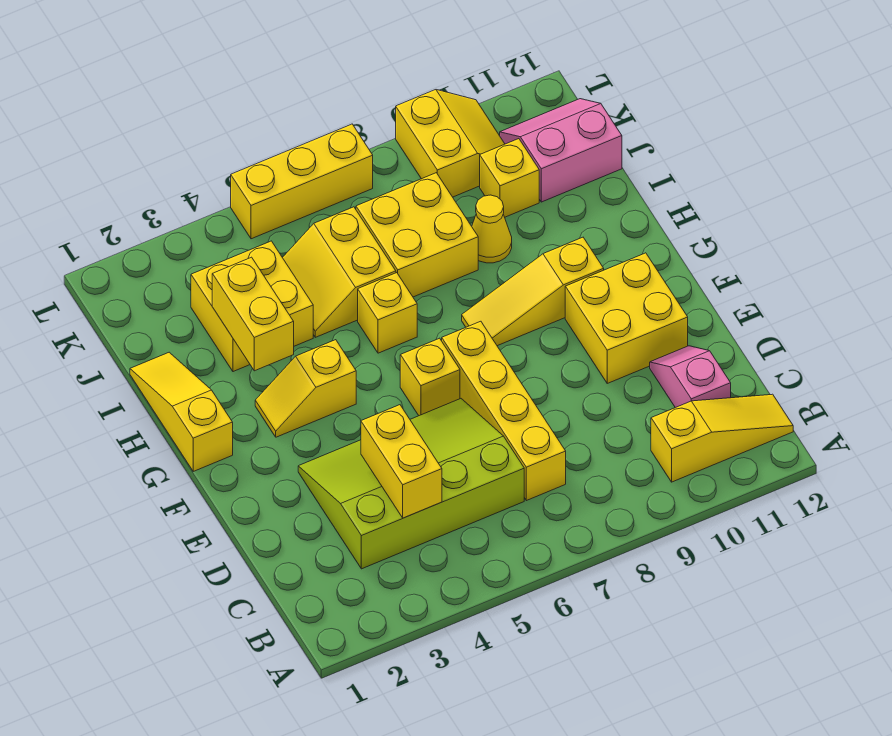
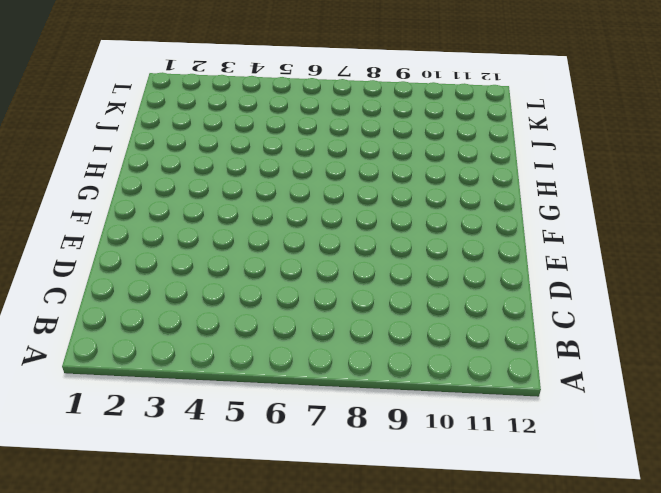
none -> yellow slope B10:B12 level 1 top 10
none -> lime slope C3:E6 level 1 top C
none -> yellow brick C7:F7 level 1

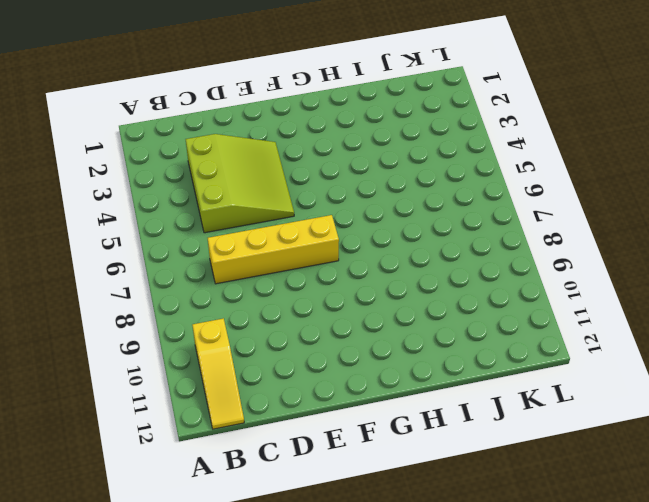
lime slope C3:E5 level 1 top C -> lime slope C3:E6 level 1 top C
none -> pink slope C11:D11 level 1 top C
none -> yellow brick E10:F11 level 1
none -> yellow brick F6 level 1

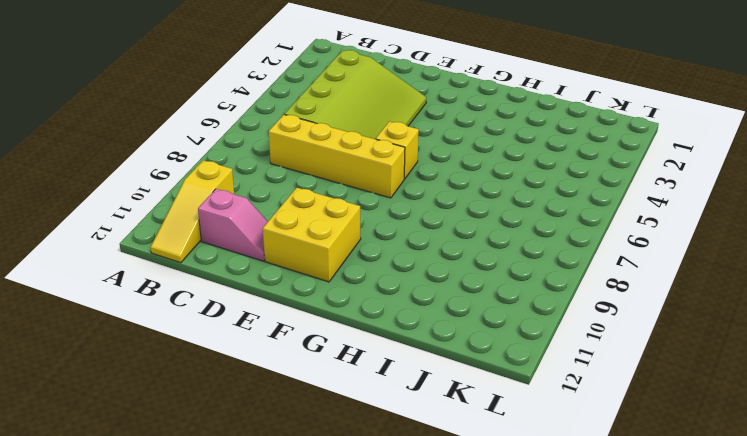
none -> yellow slope G1:I1 level 1 top G
none -> yellow slope G3:G4 level 1 top 4
none -> yellow slope G8:G10 level 1 top 10

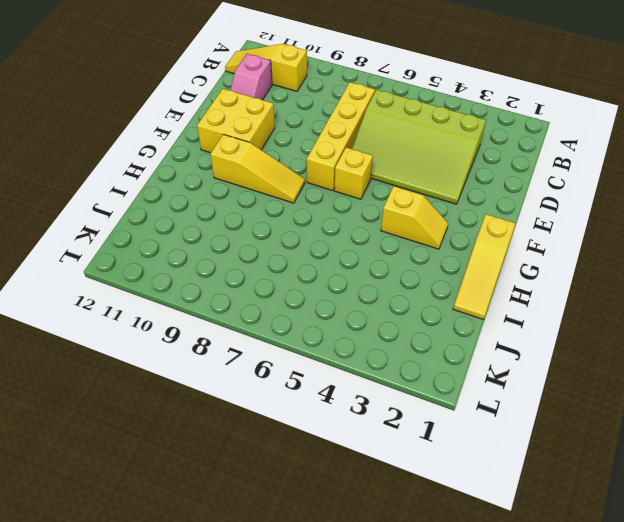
none -> yellow brick H6 level 1
none -> yellow brick I3:J4 level 1
none -> yellow slope I5:J6 level 1 top 6

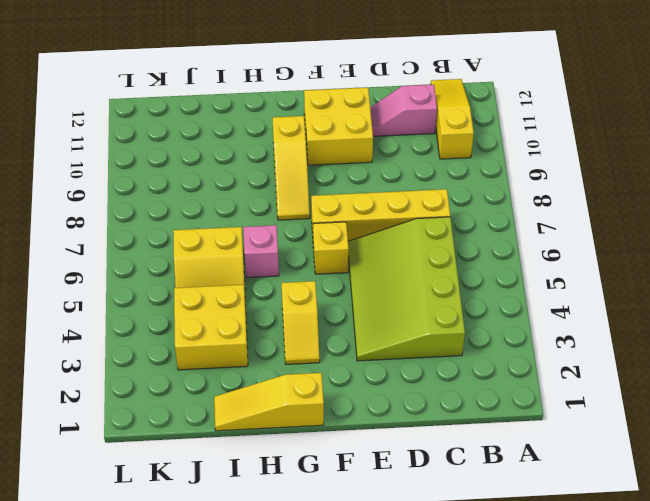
pink brick H6 level 1 -> yellow brick H6 level 1
none -> yellow brick I7:J8 level 1
none -> yellow cone I9 level 1
none -> yellow brick J10 level 1

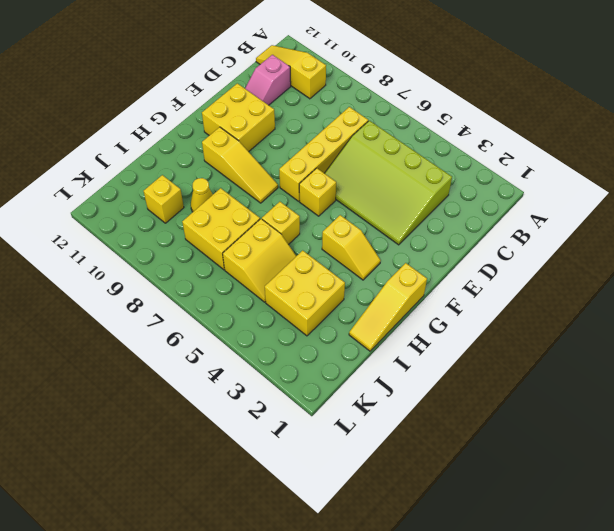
none -> pink slope J11:K12 level 1 top J
none -> yellow slope K9:L10 level 1 top 9
none -> yellow brick L5:L7 level 1

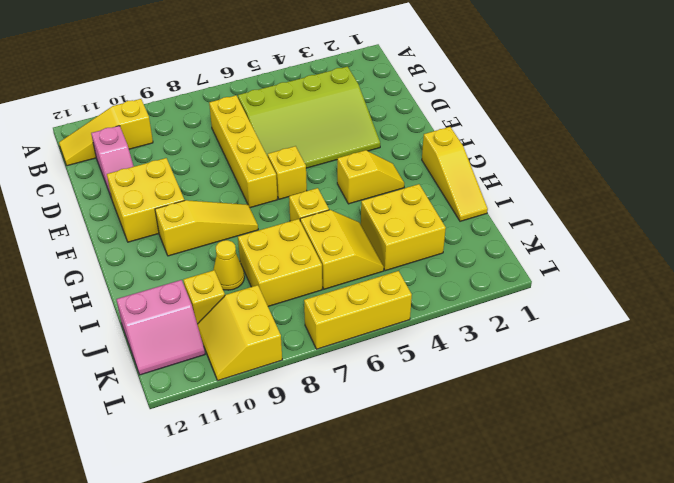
none -> yellow brick C4:D4 level 2
none -> yellow brick H3:I3 level 2

